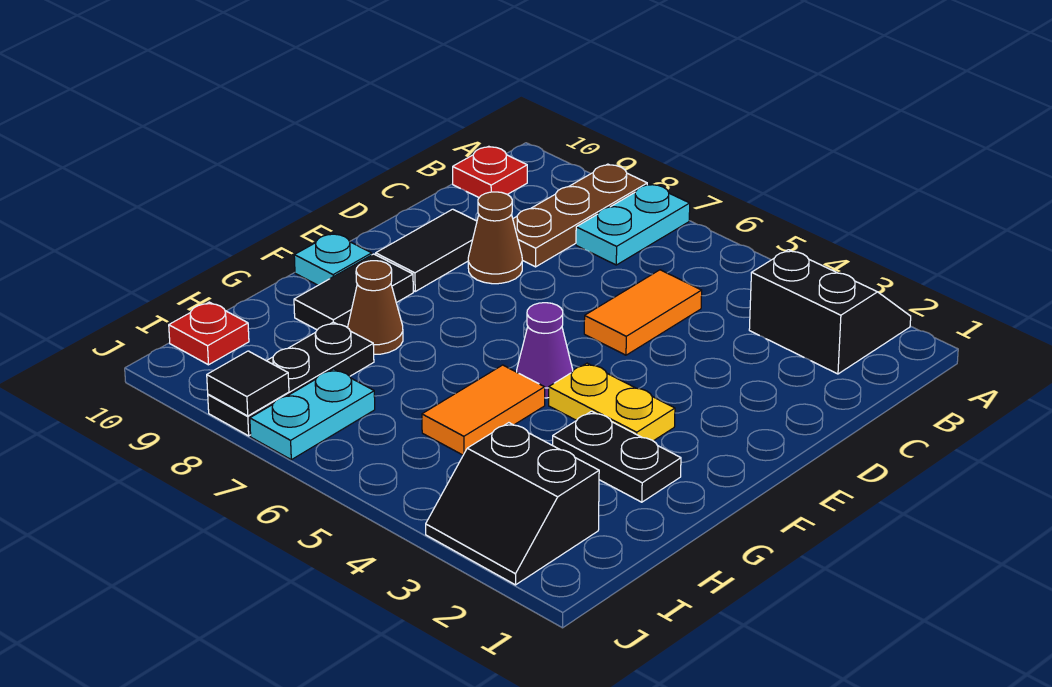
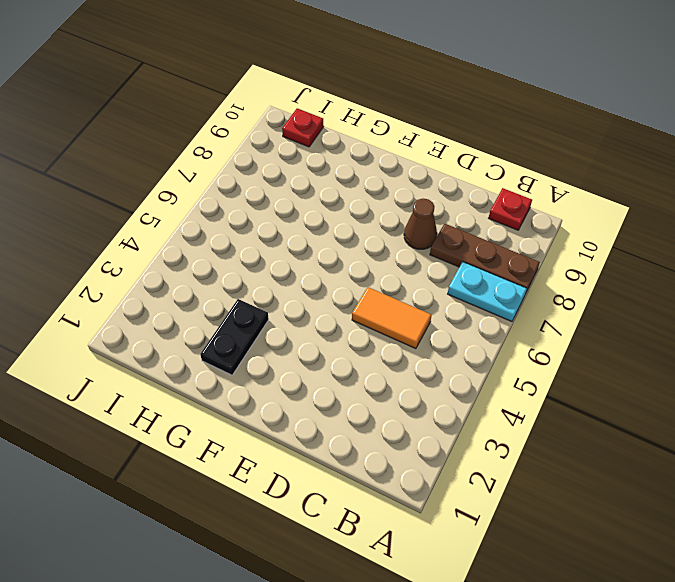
none -> black slope A2:B3 level 1 top B
none -> black tile D9:E9 level 1
none -> yellow plate F3:F4 level 1

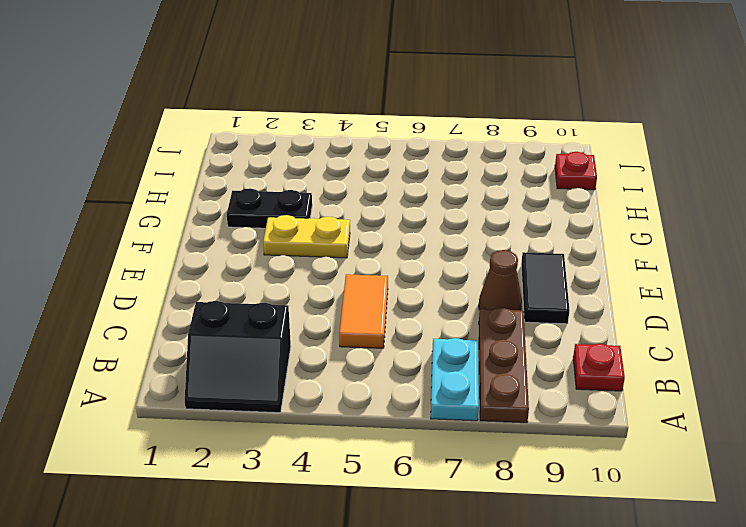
none -> purple cone F5 level 1
none -> black tile F9:G9 level 1
none -> cyan plate F10 level 1

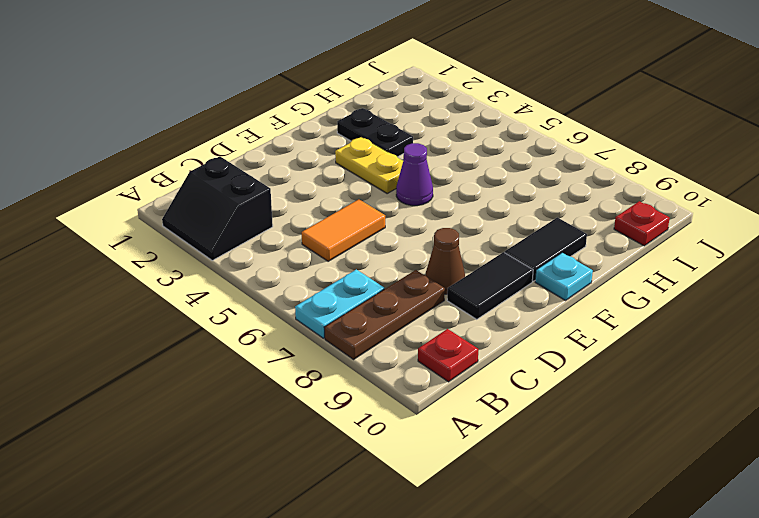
none -> orange tile G5:H5 level 1
none -> brown cone G8 level 1
none -> black plate H8:J8 level 1

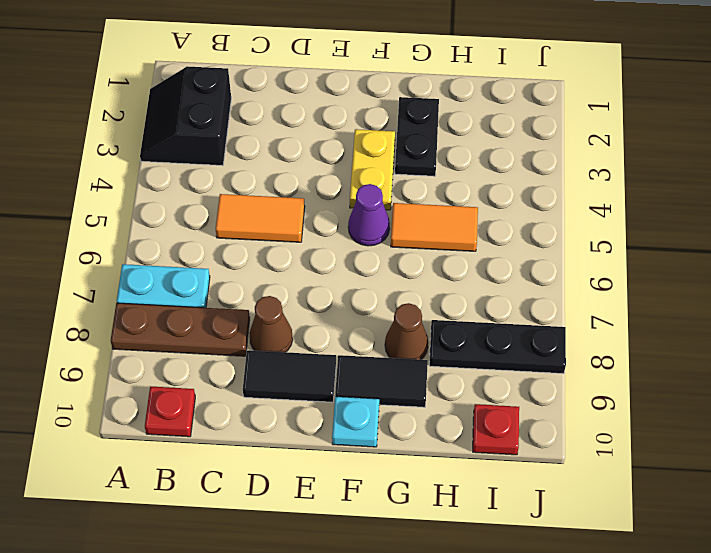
none -> black slope I2:J3 level 1 top I
none -> cyan plate I7:J7 level 1
none -> black tile J8 level 2

